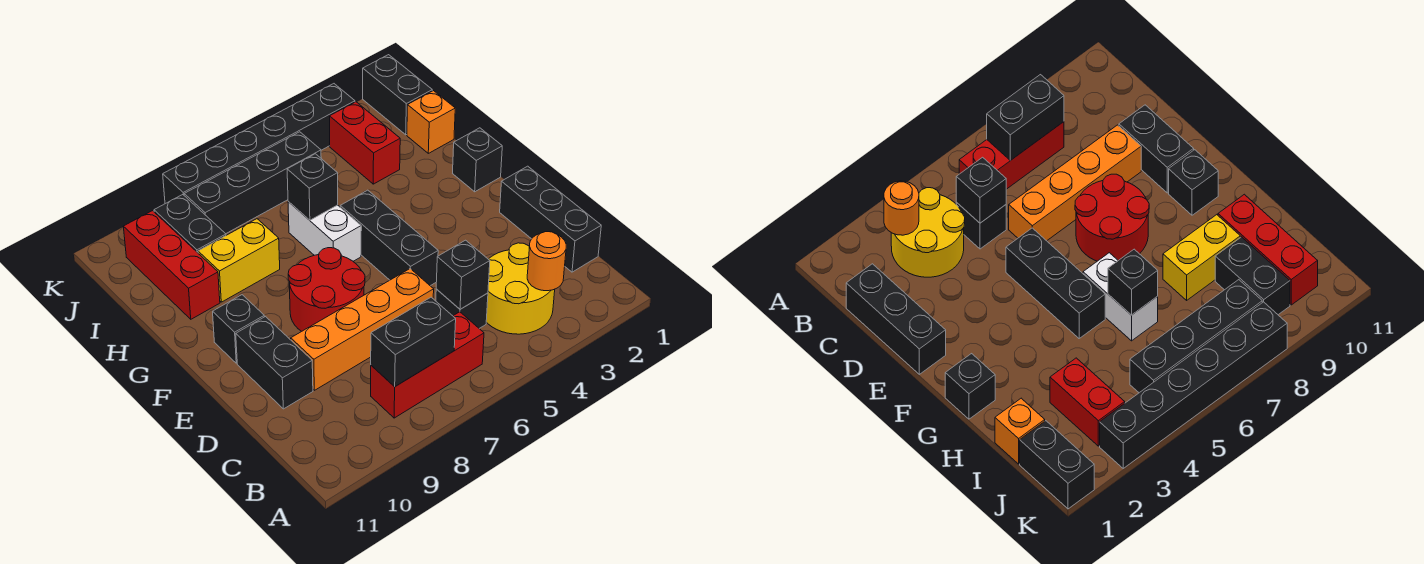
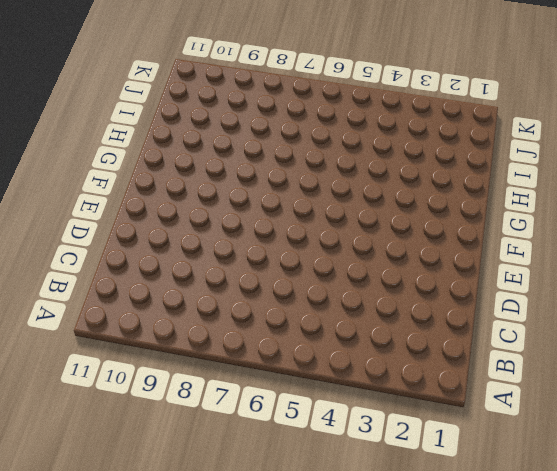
none -> yellow round brick B3:C4 level 1
none -> red brick B6:B8 level 1
none -> black brick C1:E1 level 1

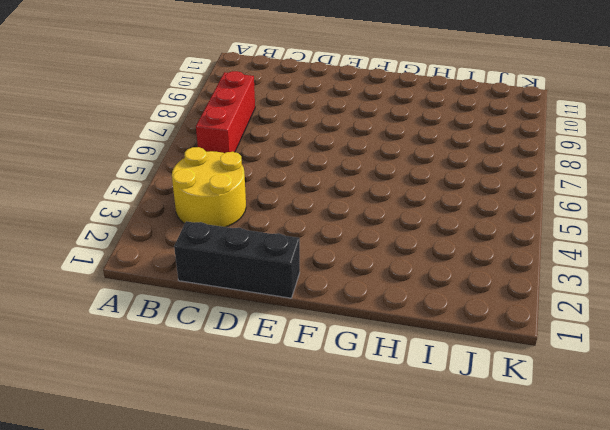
none -> black brick C5 level 1
none -> orange brick D6:D9 level 1
none -> black brick D10:E10 level 1

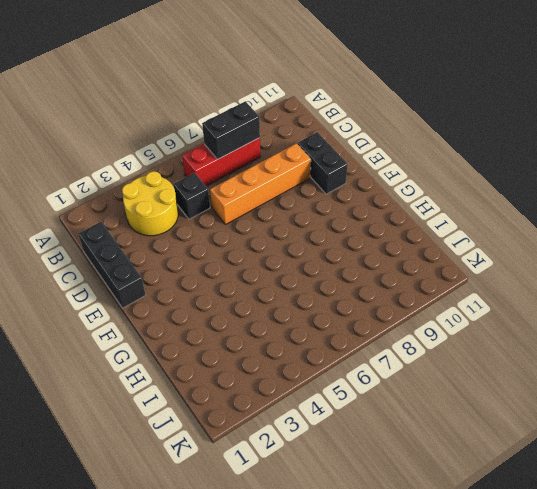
none -> black brick E5:G5 level 1
none -> red round brick E7:F8 level 1
none -> black brick F10 level 1

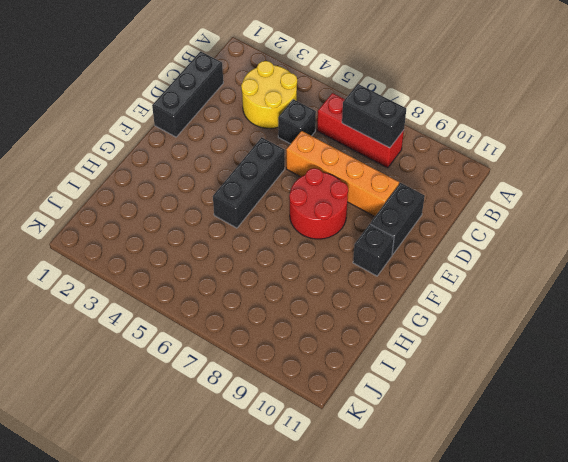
none -> black brick G1 level 1
none -> white brick G6:H6 level 1
none -> yellow brick H8:H9 level 1

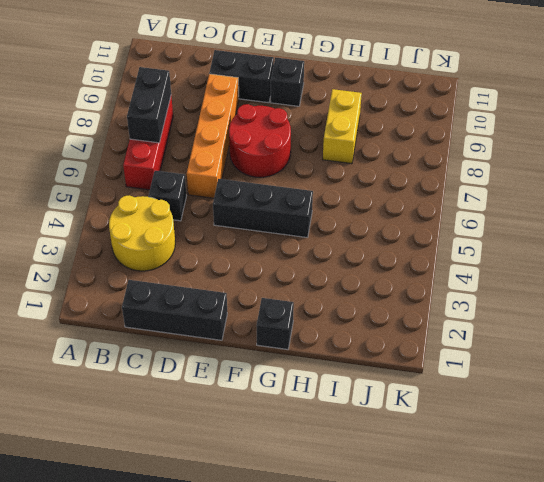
none -> white brick G6:H6 level 1
none -> red brick H10:J10 level 1
none -> orange brick I1 level 1

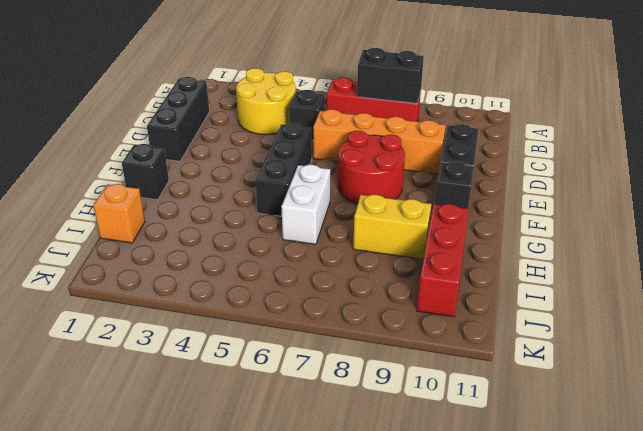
none -> red brick I3:J3 level 1
none -> black brick I9:J9 level 1
none -> black brick J1:K1 level 1

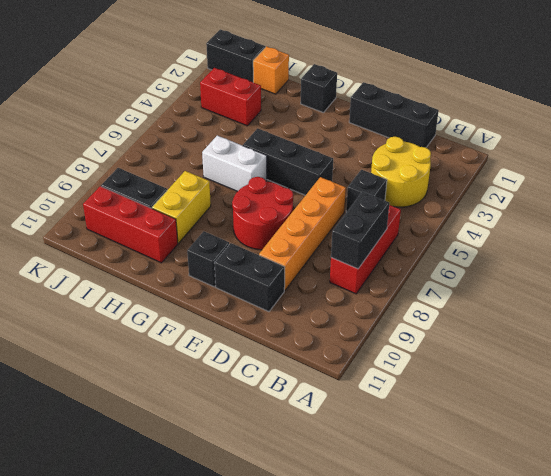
none -> black brick J5:J8 level 1
none -> black brick K3:K8 level 1
none -> orange round brick B3 level 2

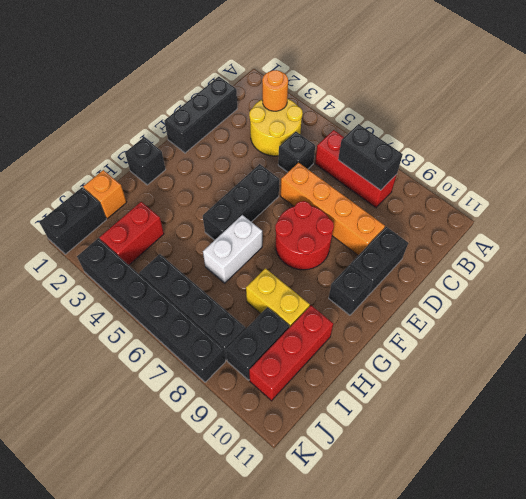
none -> black brick C5 level 2
none -> black brick H6 level 2

